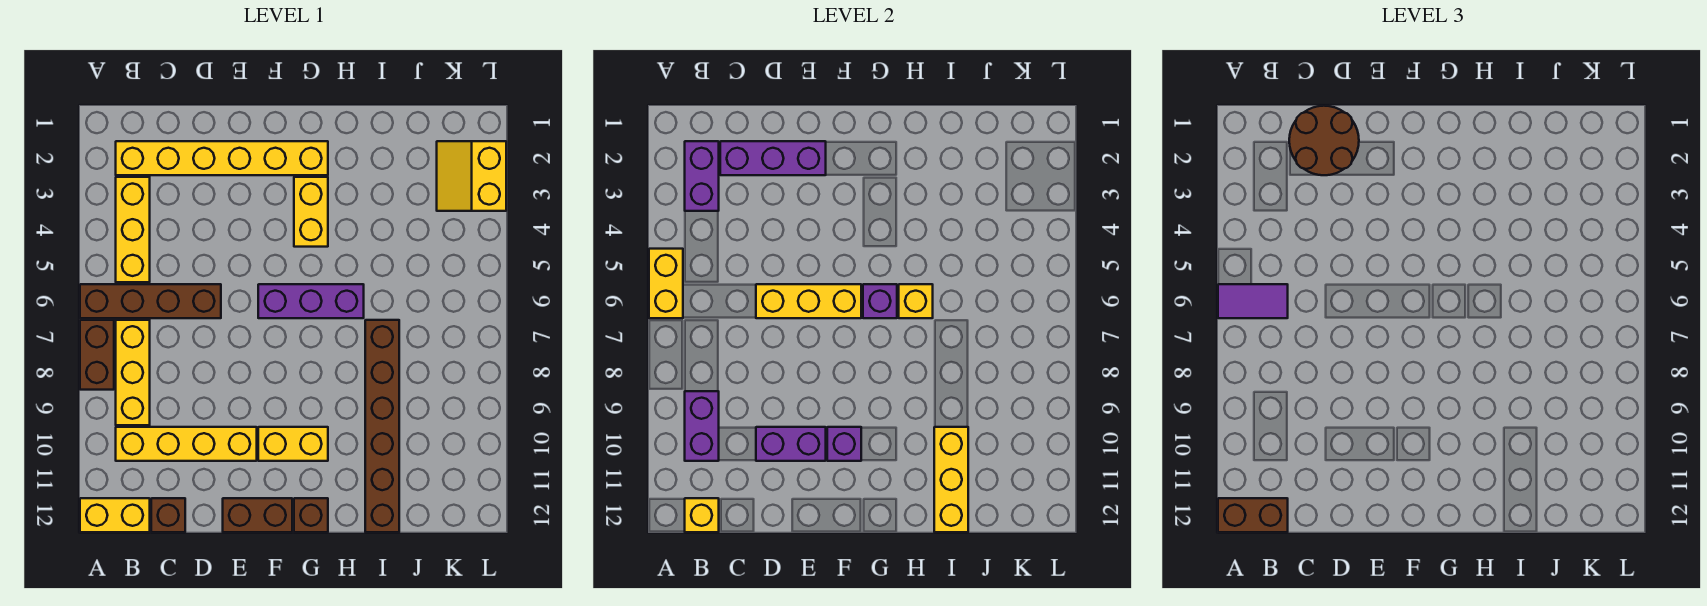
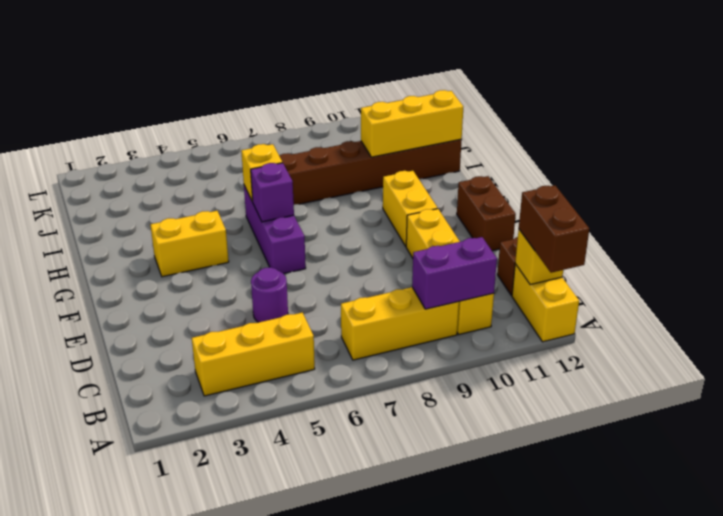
purple round brick D5 level 1 -> none
none -> brown brick A6:D6 level 1
none -> brown brick A7:A8 level 1
none -> yellow brick B2:G2 level 1

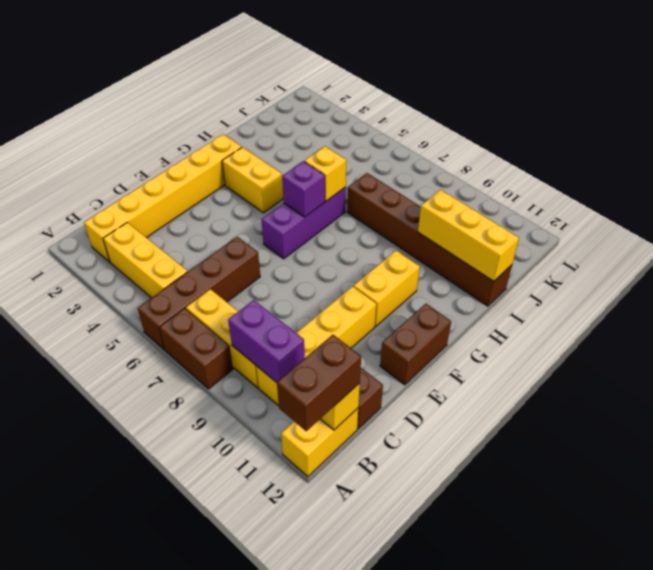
none -> brown brick G12 level 1
none -> yellow slope K2:L3 level 1 top L
none -> yellow brick A5:A6 level 2

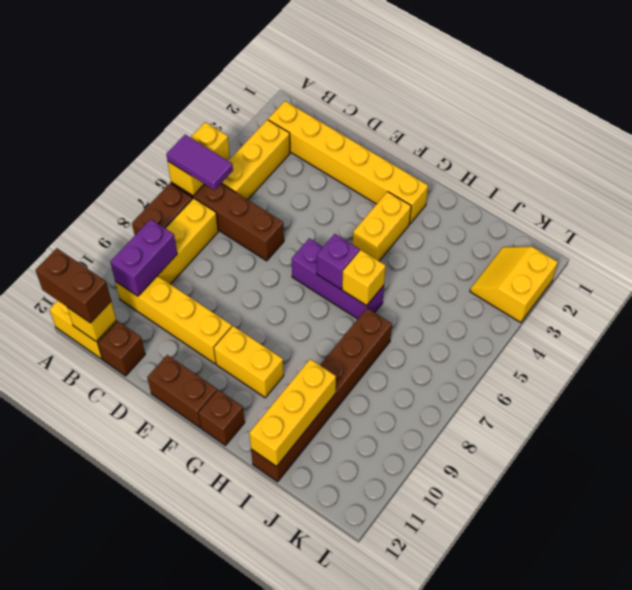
none -> purple brick B2:B3 level 2
none -> purple brick C2:E2 level 2
none -> yellow brick D6:F6 level 2

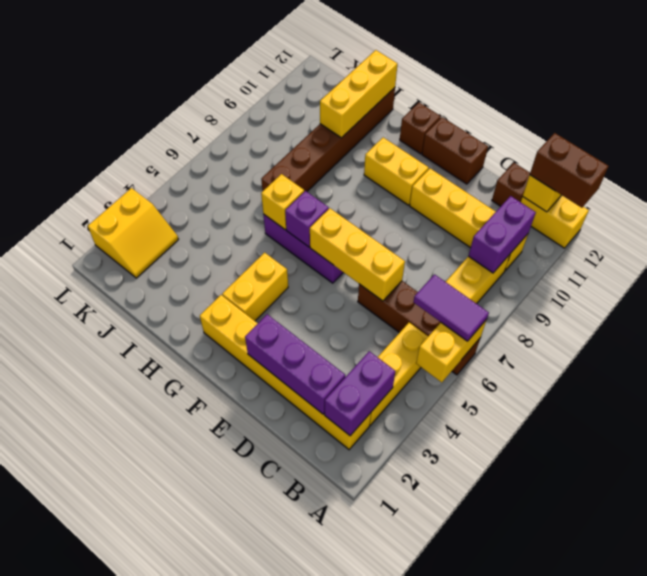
none -> brown brick A7:A8 level 1
none -> purple brick D10:E10 level 2
none -> purple brick F10 level 2

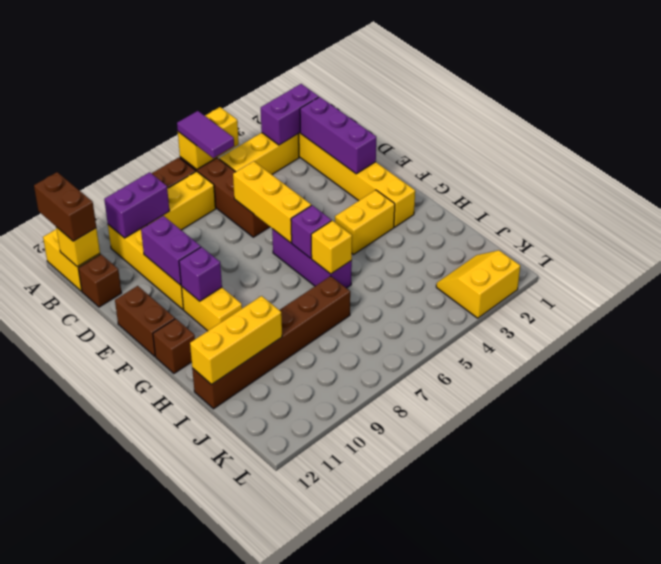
none -> brown round brick C1:D2 level 3

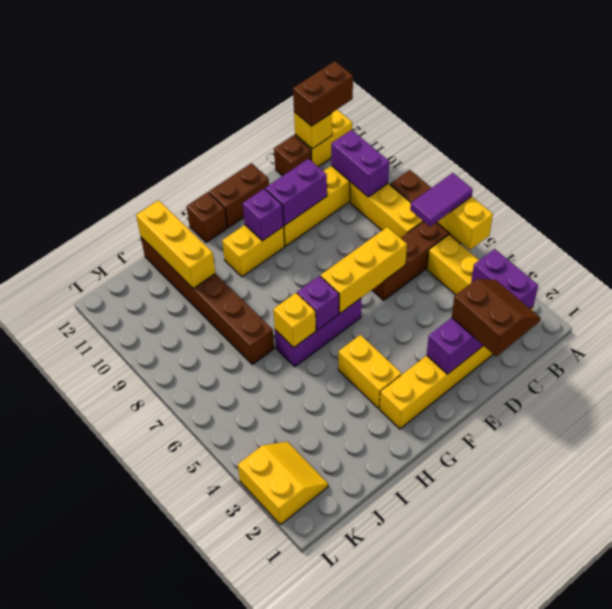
brown slope C1:D2 level 3 top D -> brown round brick C1:D2 level 3

